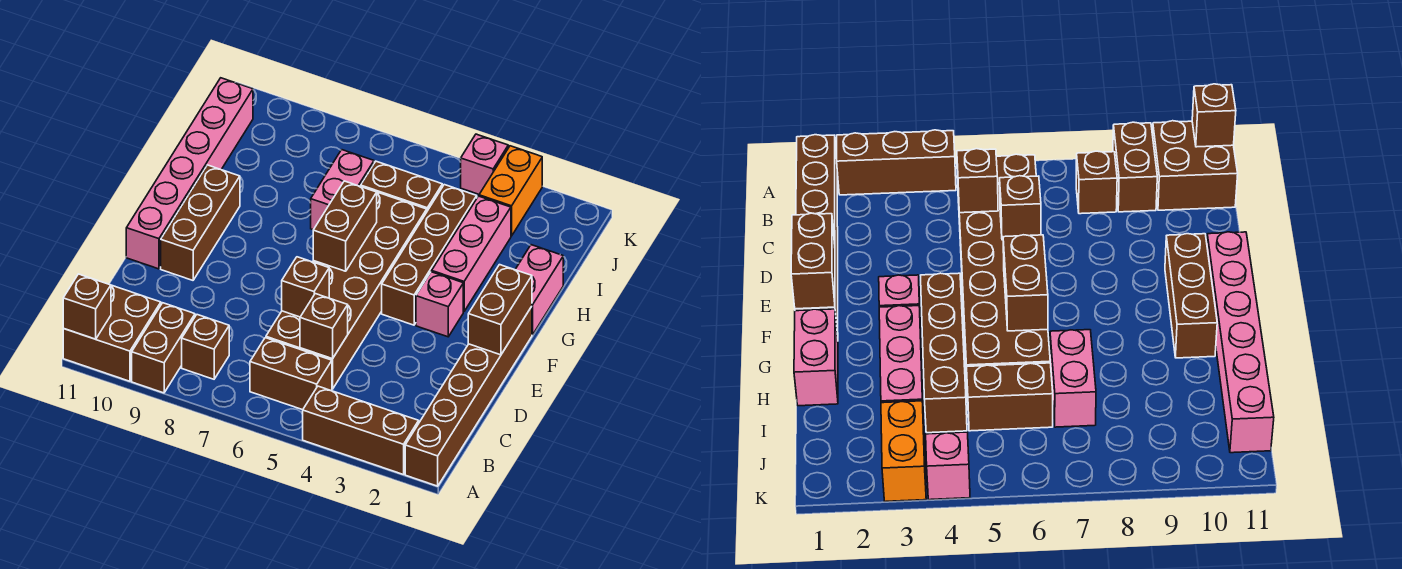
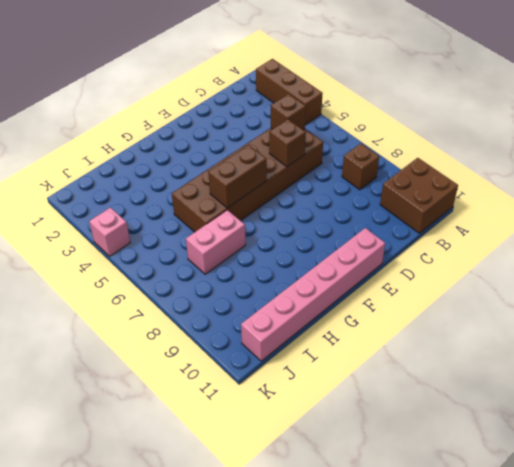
none -> brown brick A1:F1 level 1
none -> brown brick A9:B9 level 1
none -> brown brick B5:B6 level 1

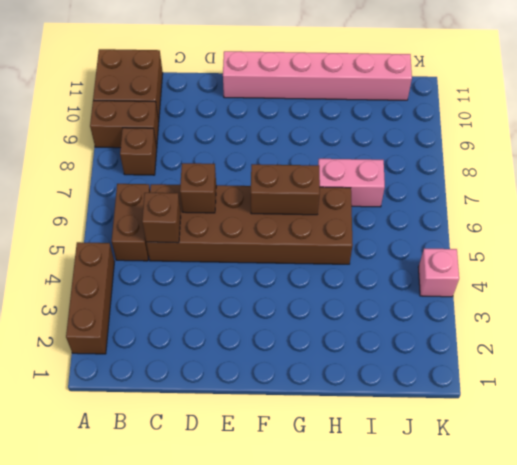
none -> brown brick A1:F1 level 1
none -> brown brick E10:G10 level 1
none -> pink brick F3 level 1

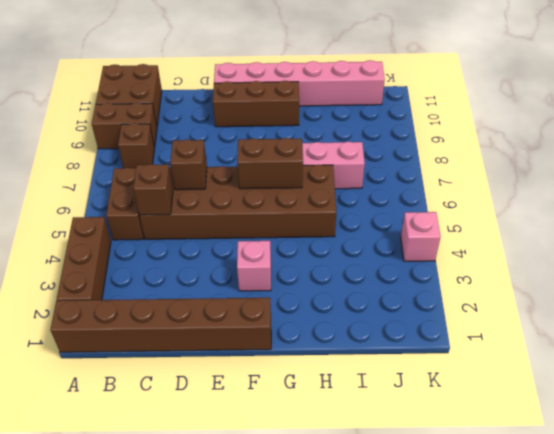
none -> brown brick F4:I4 level 1
none -> pink brick G1:H1 level 1
none -> pink brick G3:I3 level 1

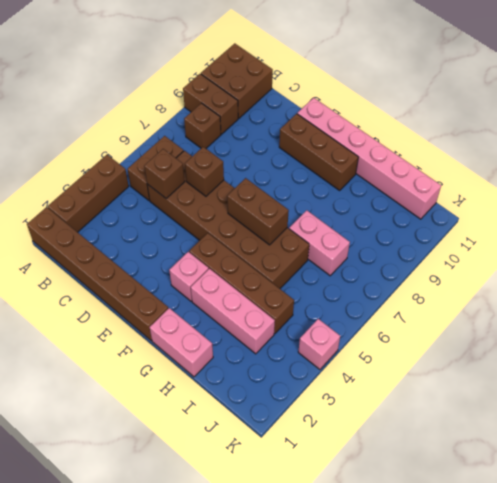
none -> brown brick I5:I6 level 1
none -> orange brick J3:K3 level 1
none -> brown brick A11 level 2

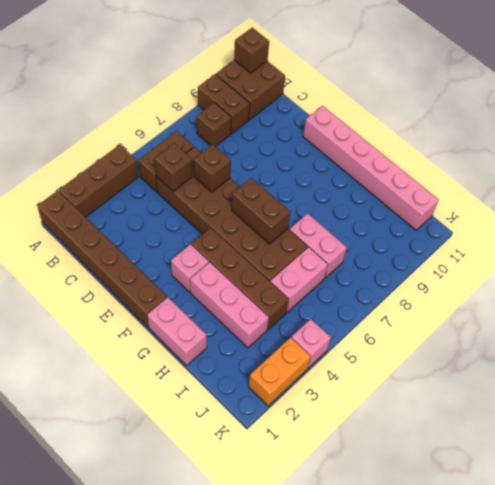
pink brick I5:I6 level 1 -> brown brick I5:I6 level 1
orange brick K2:K3 level 1 -> orange brick J3:K3 level 1
none -> brown brick E10:G10 level 1
none -> brown brick E1:F1 level 2

